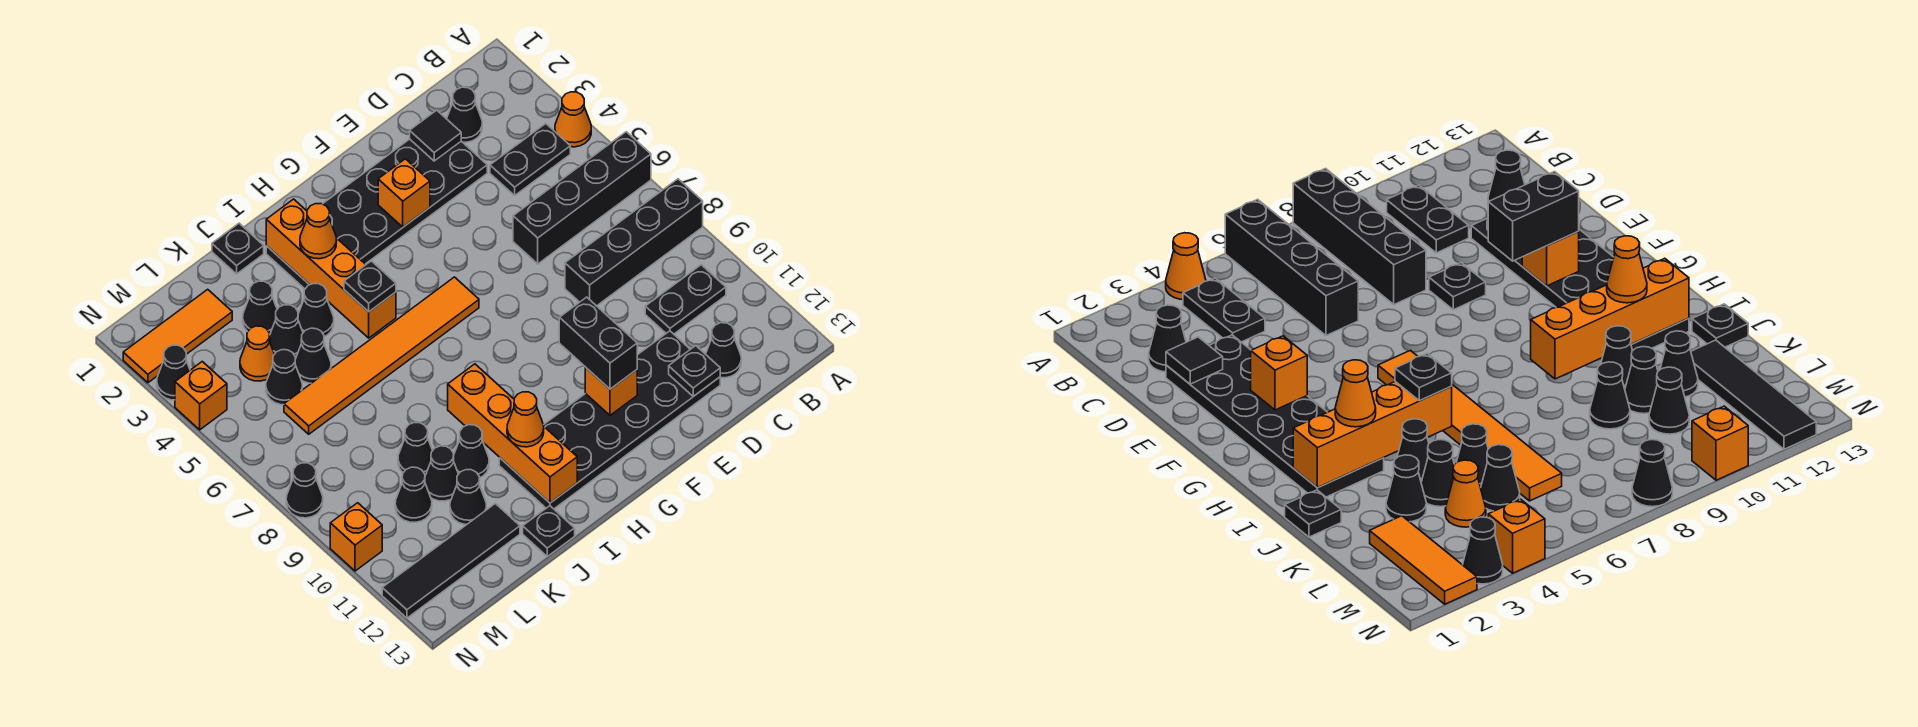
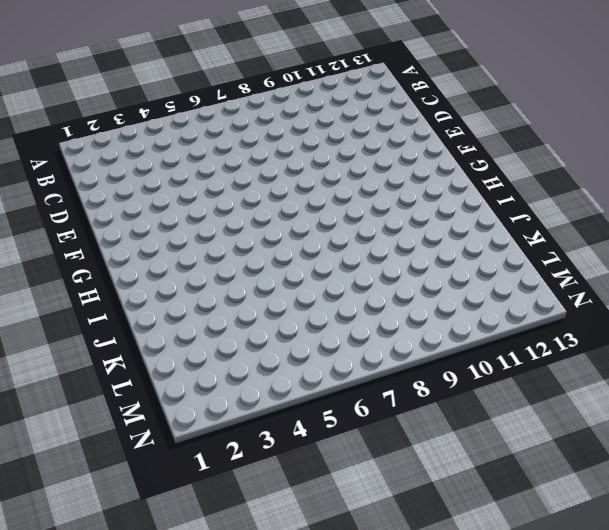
none -> orange cone A4 level 1
none -> black brick A6:D6 level 1
none -> black brick A8:D8 level 1
none -> black plate B4:C4 level 1

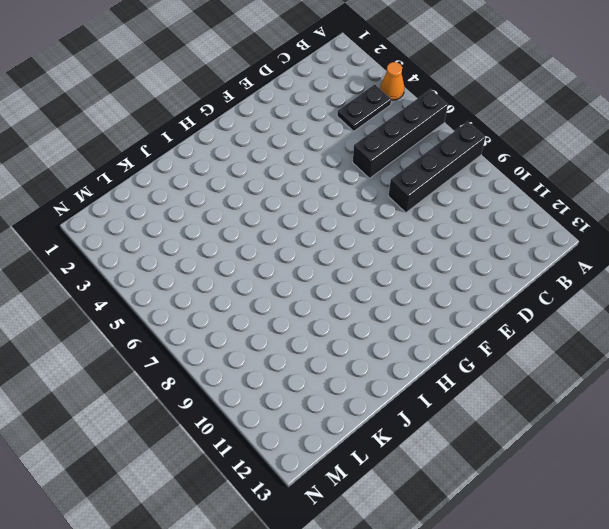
none -> black plate B10:C10 level 1
none -> black cone C2 level 1
none -> black cone C12 level 1
none -> black plate D2:I3 level 1

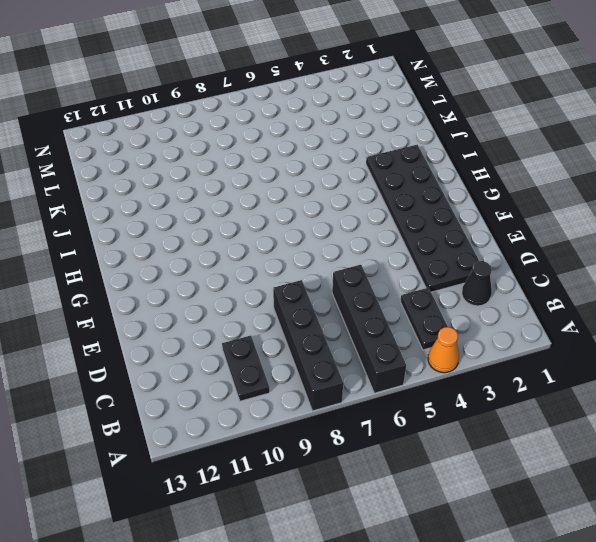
none -> black cone C12 level 1
none -> black plate D11:I12 level 1
none -> black plate E9 level 1
none -> orange tile G6:L6 level 1

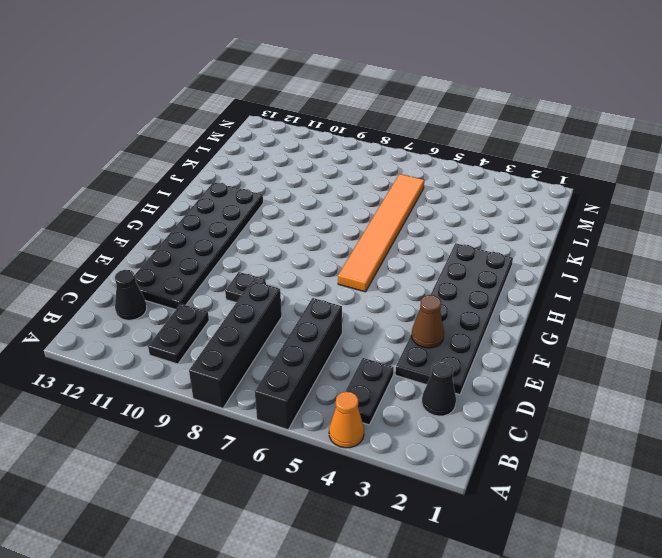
brown cone E3 level 2 -> none
none -> black plate J1 level 1
none -> black cone J4 level 1
none -> black cone J10 level 1
none -> black plate J13 level 1

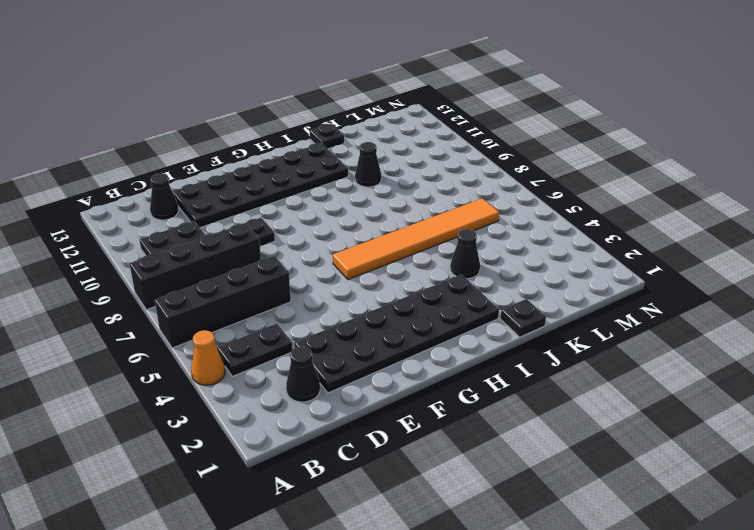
none -> black cone K3 level 1
none -> black cone K4 level 1
none -> black cone K5 level 1
none -> black cone K9 level 1

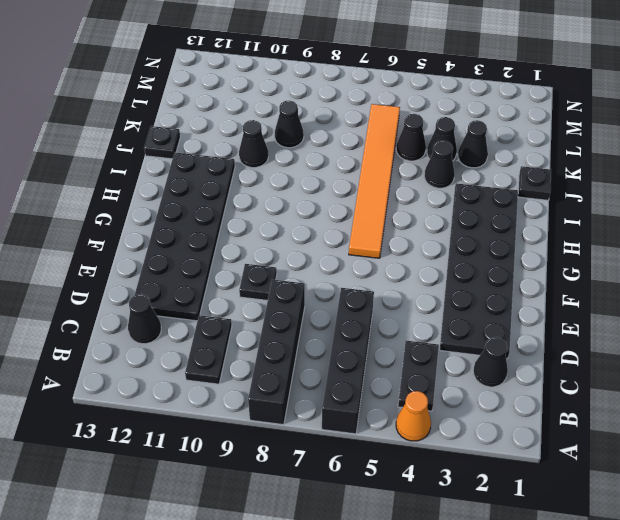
none -> black cone K10 level 1
none -> black cone K11 level 1
none -> black tile K12:N12 level 1
none -> orange tile L2:N2 level 1

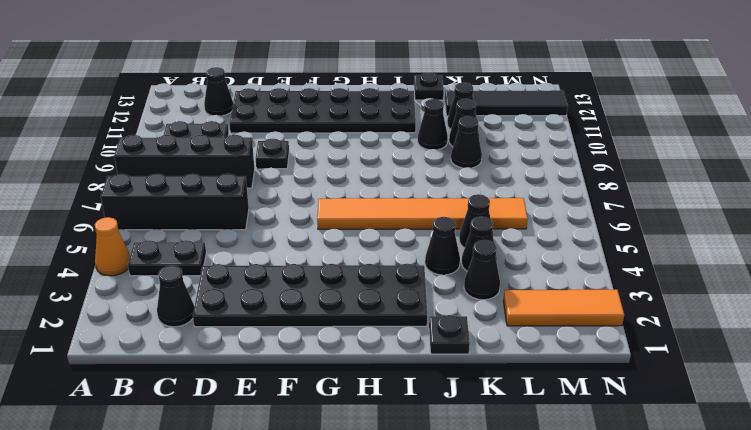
none -> orange cone L4 level 1
none -> black cone L5 level 1
none -> black cone L10 level 1
none -> black cone N3 level 1

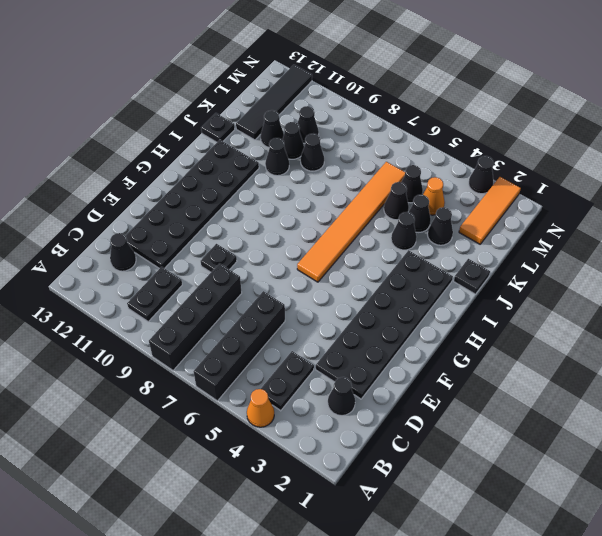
none -> orange brick N4 level 1
none -> black cone N8 level 1
none -> orange brick N10 level 1
none -> black tile D2 level 2

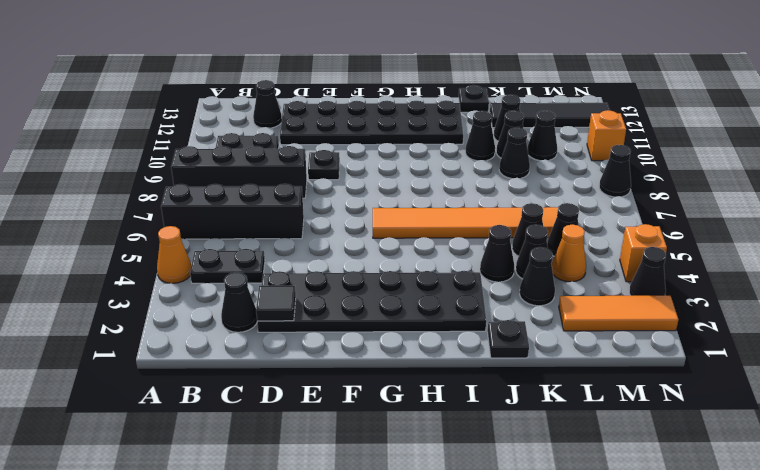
none -> black plate D12 level 2
none -> orange brick F3 level 2
none -> orange brick F11 level 2
none -> orange brick I2:I5 level 2

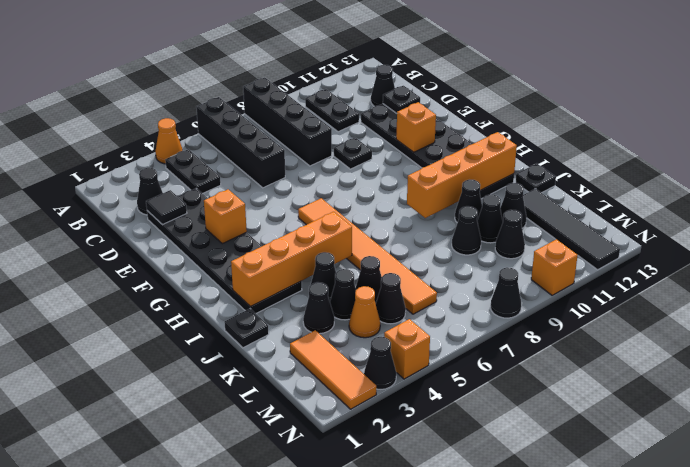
none -> black brick F10:F11 level 3
none -> orange cone I3 level 3
none -> black plate I5 level 3
none -> orange cone I11 level 3

